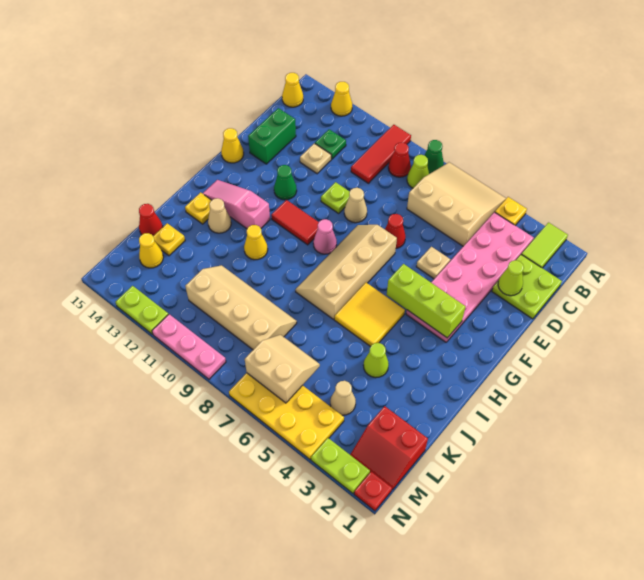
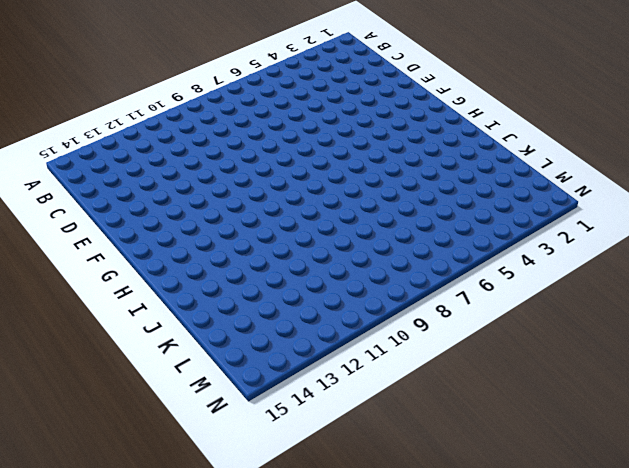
none -> lime tile A2:B2 level 1
none -> yellow plate A4 level 1
none -> tan slope A5:C7 level 1 top C
none -> green cone A8 level 1

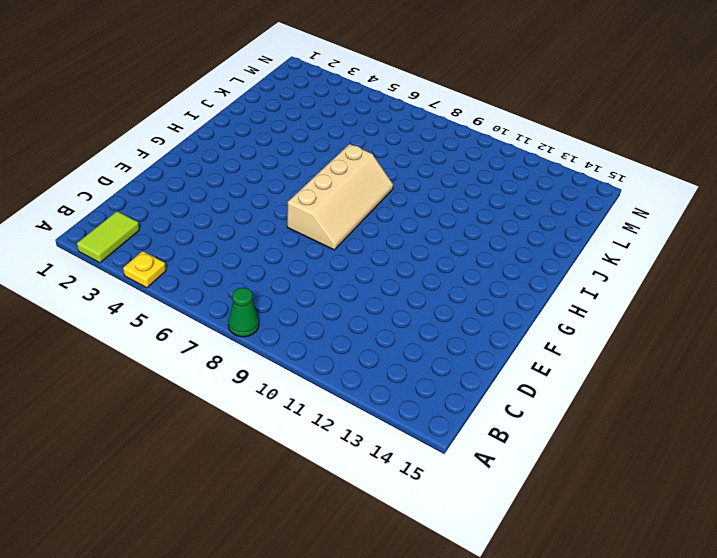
none -> tan slope A5:C7 level 1 top C
none -> red tile A10:C10 level 1
none -> yellow cone A13 level 1
none -> pink plate B3:G4 level 1

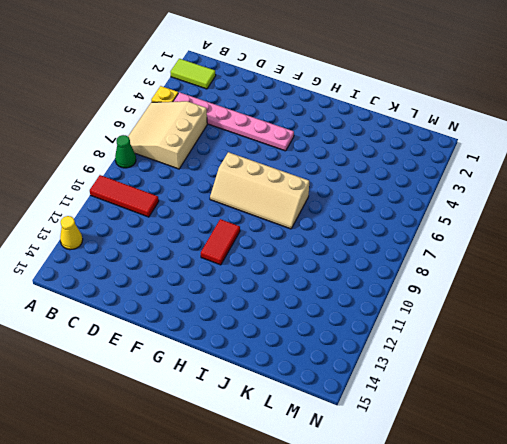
pink plate B4:G4 level 1 -> pink plate B3:G4 level 1
none -> lime cone B8 level 1
none -> red cone B9 level 1
none -> yellow cone B15 level 1
none -> lime plate C1:D2 level 1

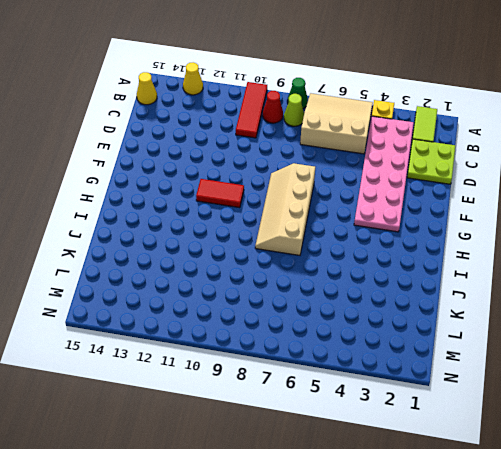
none -> green plate C12 level 1
none -> tan plate D12 level 1
none -> green brick D14:E14 level 1
none -> tan plate E5 level 1

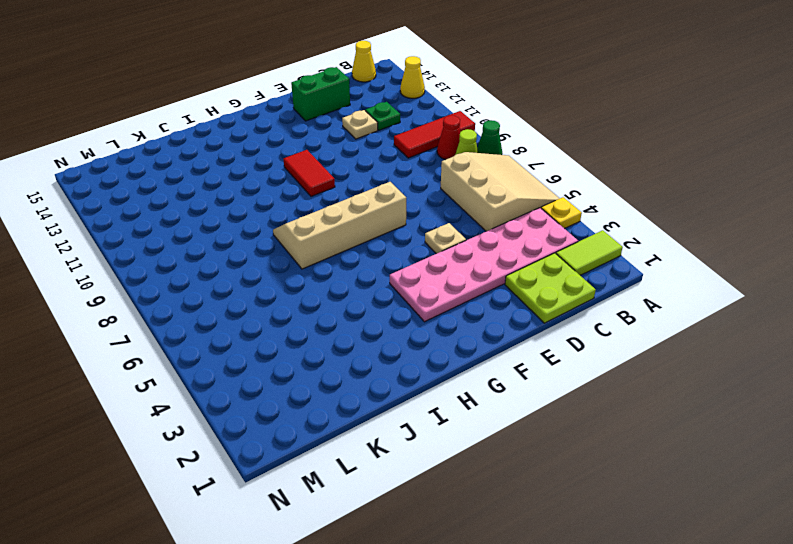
none -> red cone E7 level 1
none -> tan cone E9 level 1
none -> lime plate E10 level 1
none -> green cone F12 level 1

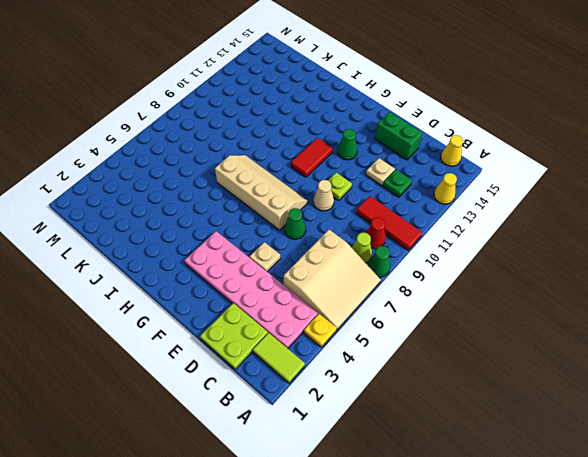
green cone E7 level 1 -> red cone E7 level 1
none -> yellow cone F15 level 1
none -> pink cone G9 level 1
none -> yellow tile H5:I6 level 1
none -> pink slope H12:H14 level 1 top 12

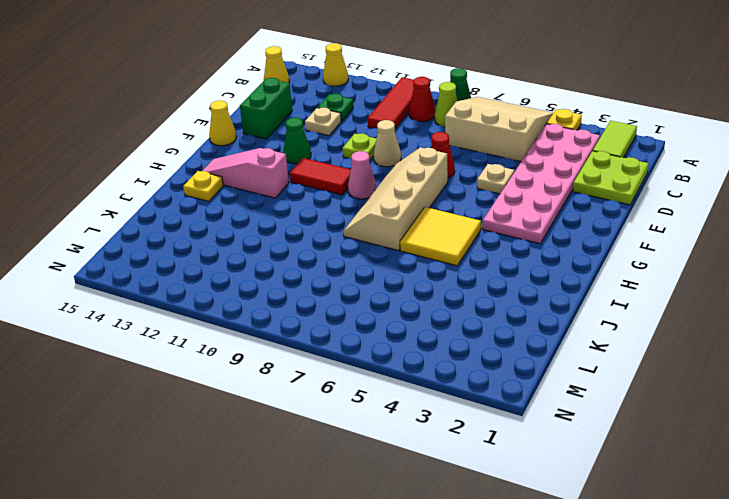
none -> yellow cone I11 level 1
none -> tan cone I13 level 1
none -> lime cone J4 level 1
none -> tan slope K8:L11 level 1 top L

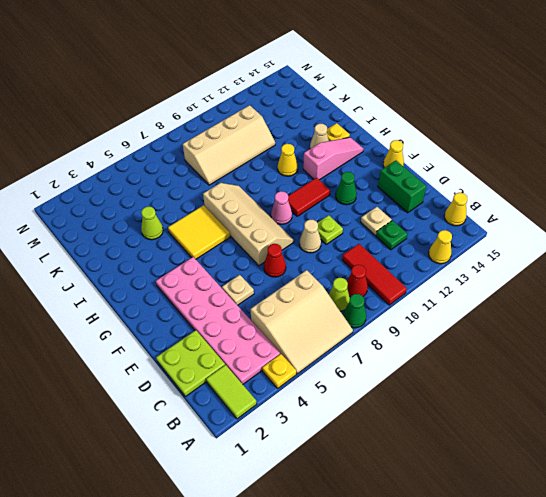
none -> yellow plate K14 level 1
none -> red cone K15 level 1
none -> red slope L1:M2 level 1 top L
none -> tan cone L4 level 1

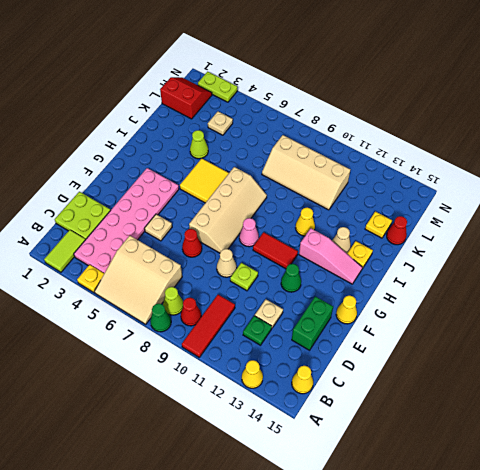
tan plate L4 level 1 -> tan cone L4 level 1
none -> yellow cone L14 level 1
none -> yellow plate M4:N7 level 1
none -> red plate N1 level 1
none -> pink plate N9:N11 level 1

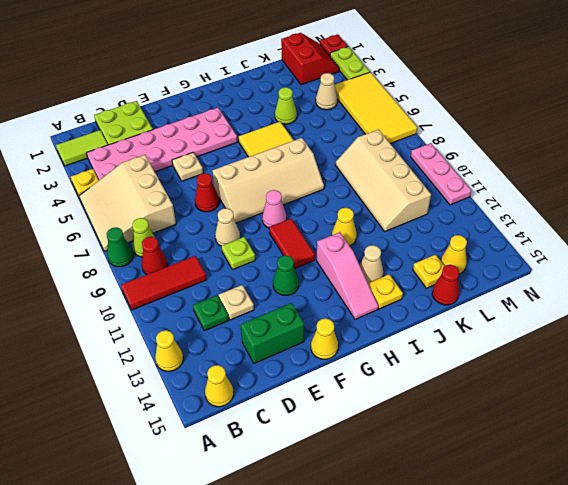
yellow tile M4:N7 level 1 -> yellow plate M4:N7 level 1
none -> lime plate N12:N13 level 1
none -> lime cone D2 level 2
none -> lime brick G3:G5 level 2
none -> tan slope L6:M7 level 2 top M

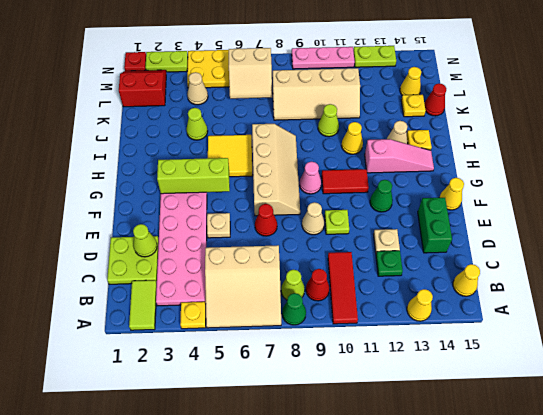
lime cone J10 level 1 -> none

